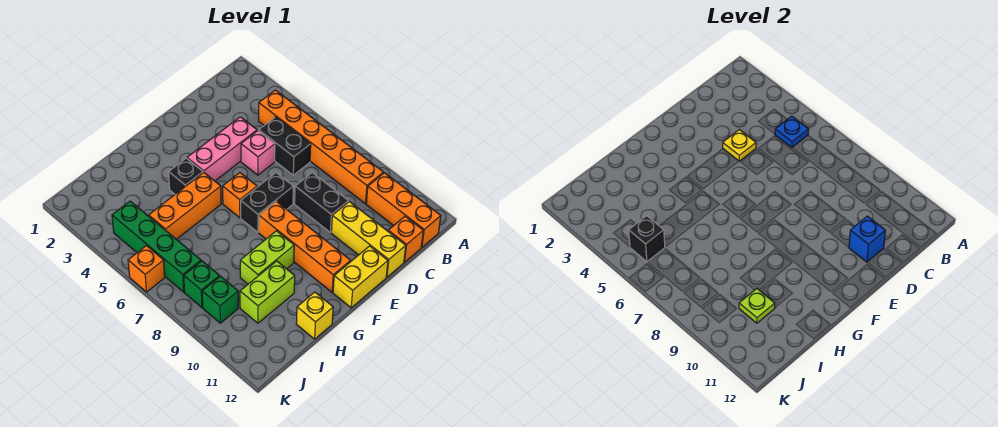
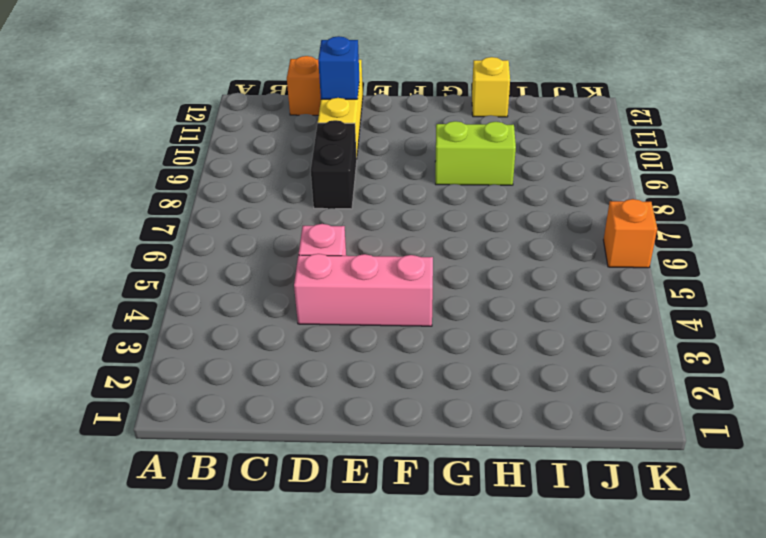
none -> orange brick B4:B9 level 1
none -> orange brick B10:B12 level 1
none -> black brick C5:C6 level 1

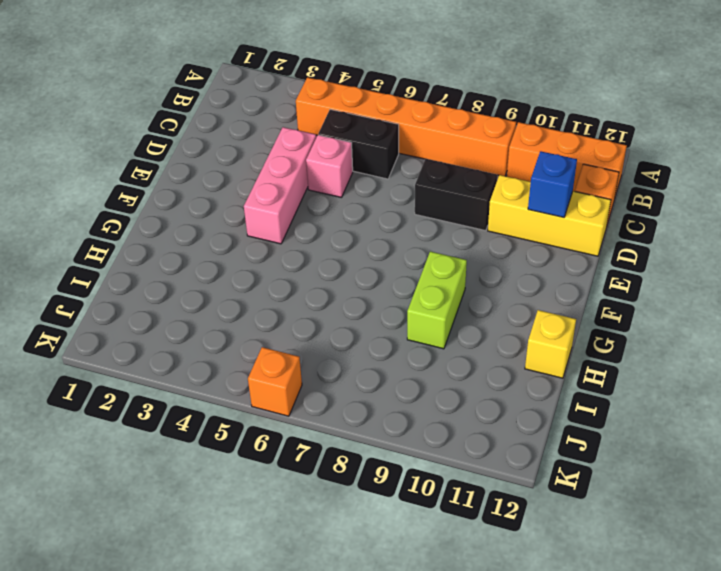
none -> black brick E7:F7 level 1
none -> yellow brick E12:F12 level 1
none -> orange brick F6 level 1

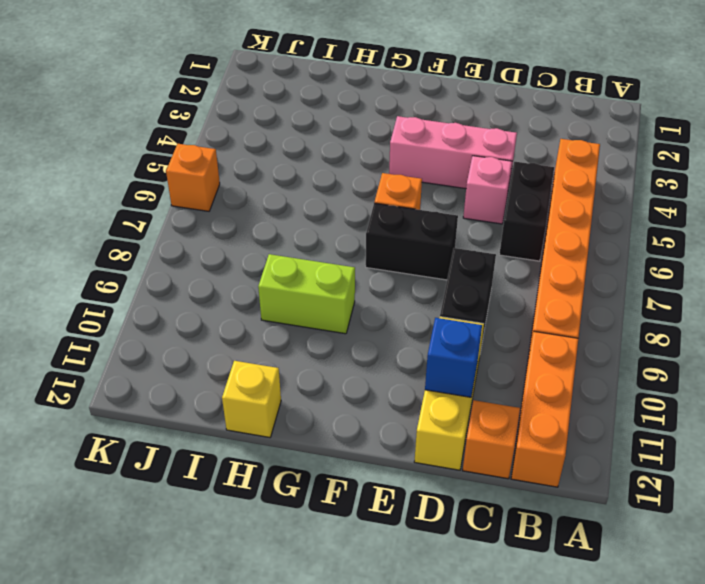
none -> yellow brick E12:F12 level 1
none -> orange brick F8:F11 level 1
none -> black brick G4 level 1

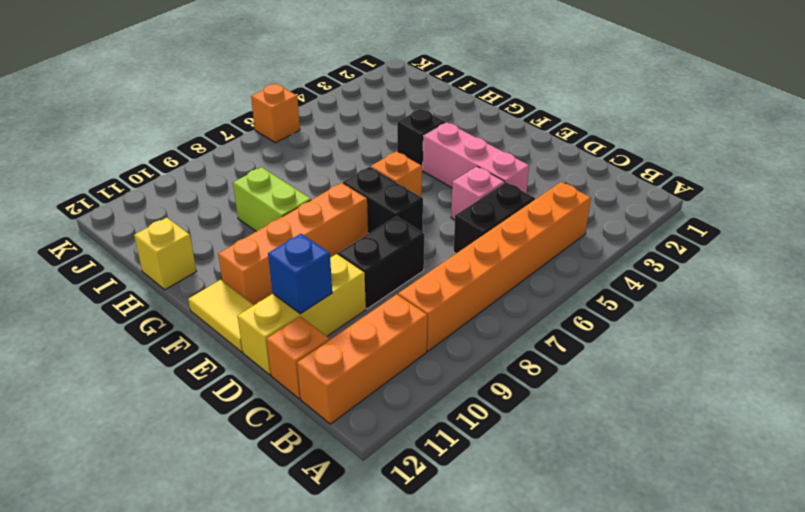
yellow tile E12:F12 level 1 -> yellow brick E12:F12 level 1
none -> orange brick G5:I5 level 1
none -> lime brick H10:I10 level 1
none -> green brick J4:J7 level 1

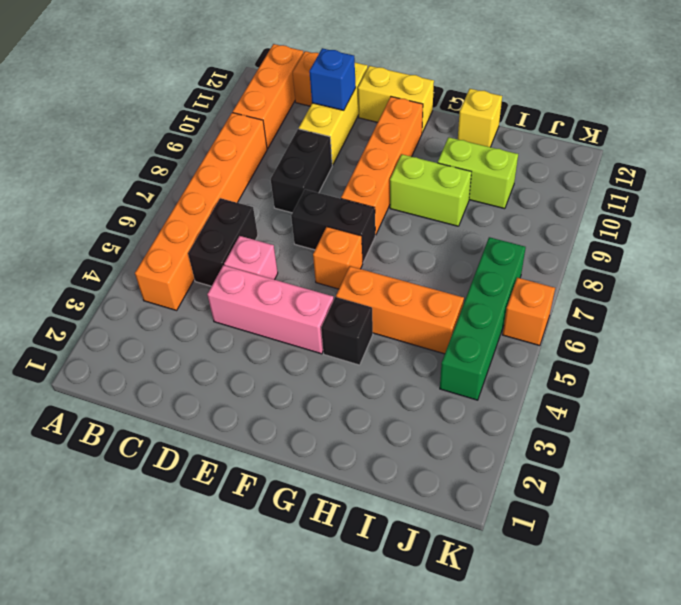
none -> green brick J8 level 1
none -> green brick J9 level 1
none -> blue plate B5 level 2

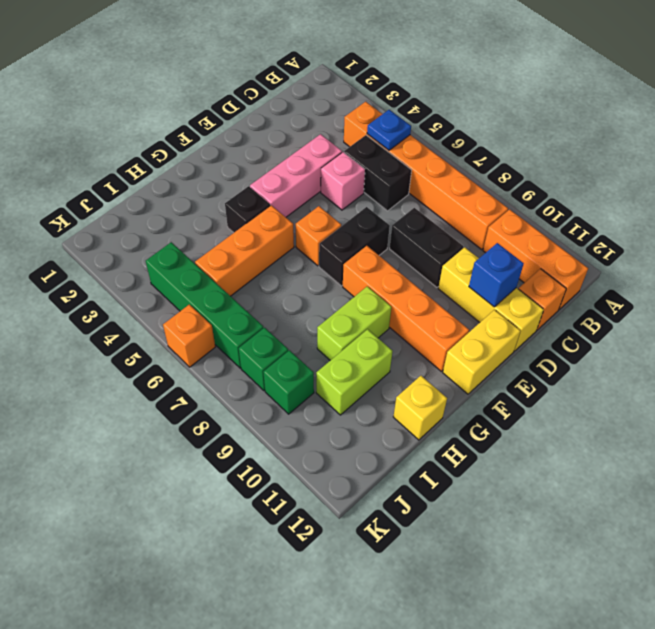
none -> yellow plate D4 level 2
none -> lime plate I10 level 2
none -> black brick J5 level 2

